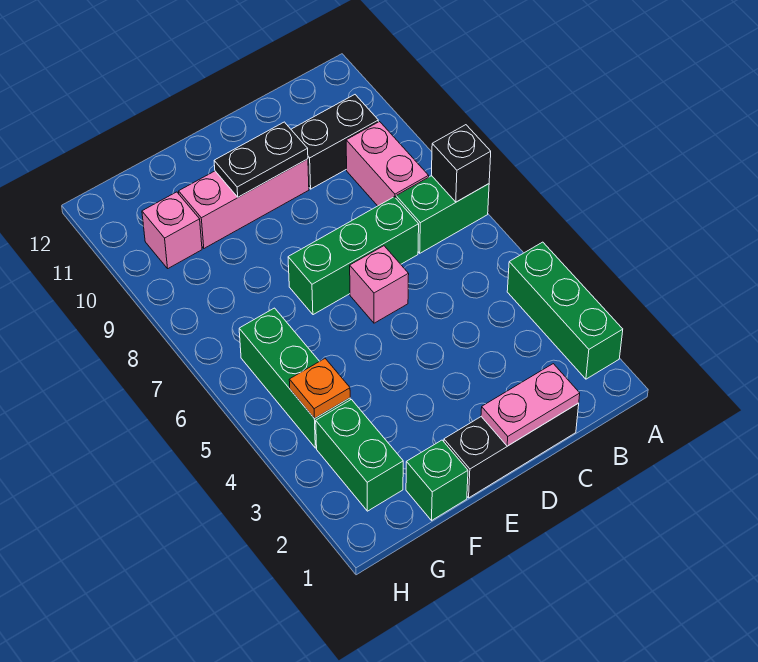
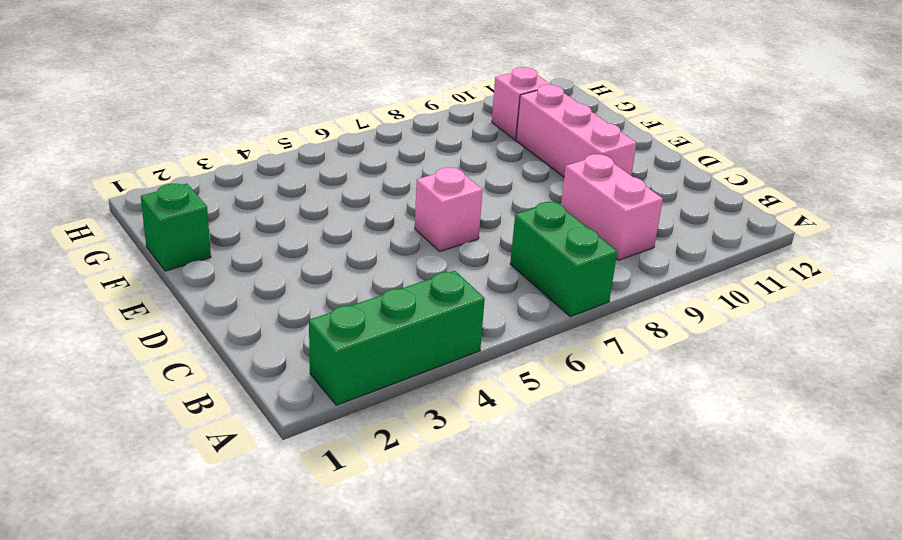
pink brick B9:C9 level 1 -> pink brick B8:B9 level 1
none -> black brick B10:C10 level 1
none -> black brick C1:E1 level 1
none -> green brick C7:E7 level 1

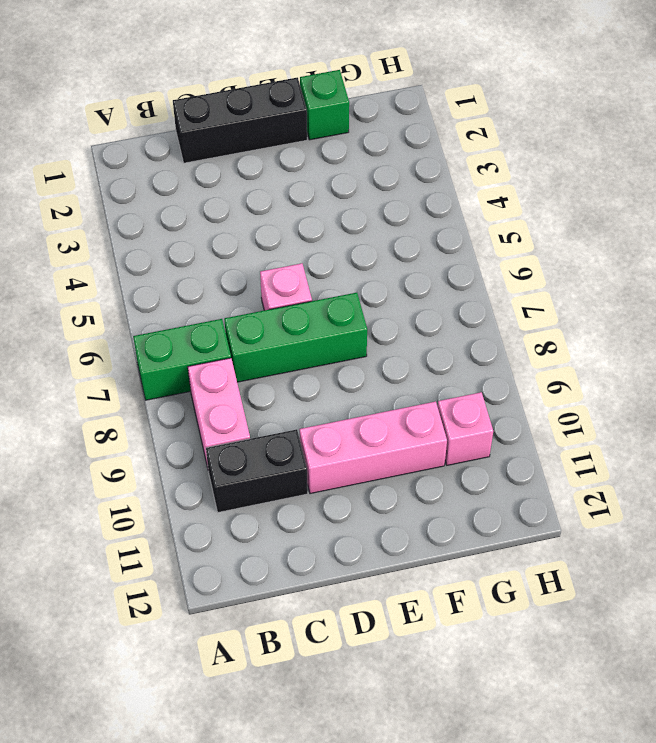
none -> green brick A2:A4 level 1
none -> green brick G2:G3 level 1
none -> green brick G4:G6 level 1

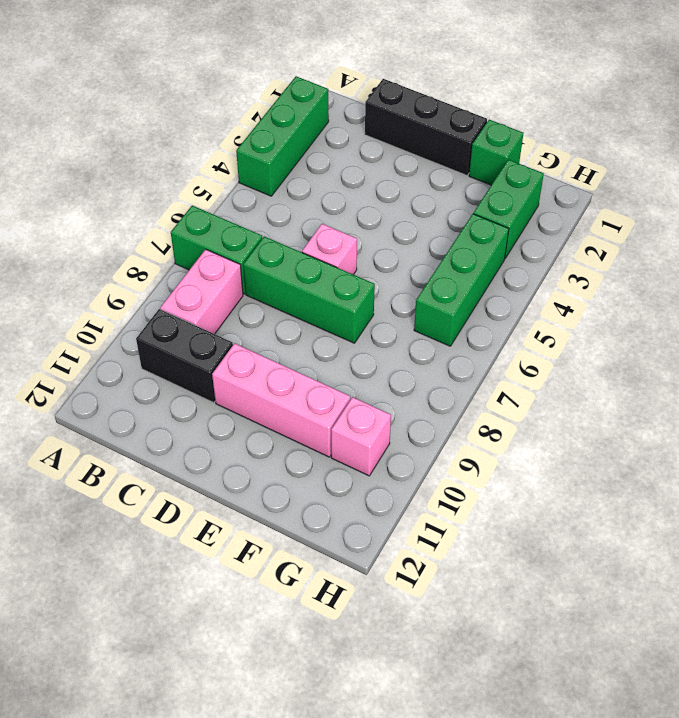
none -> black brick A7 level 2
none -> pink plate C1:D1 level 2
none -> black plate D10:E10 level 2

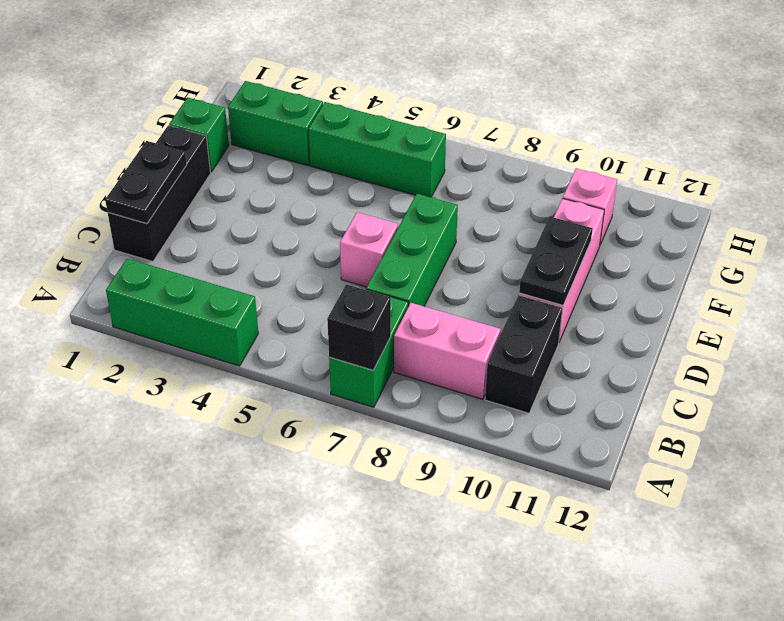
black plate C1:D1 level 2 -> pink plate C1:D1 level 2
none -> orange plate G4 level 2

